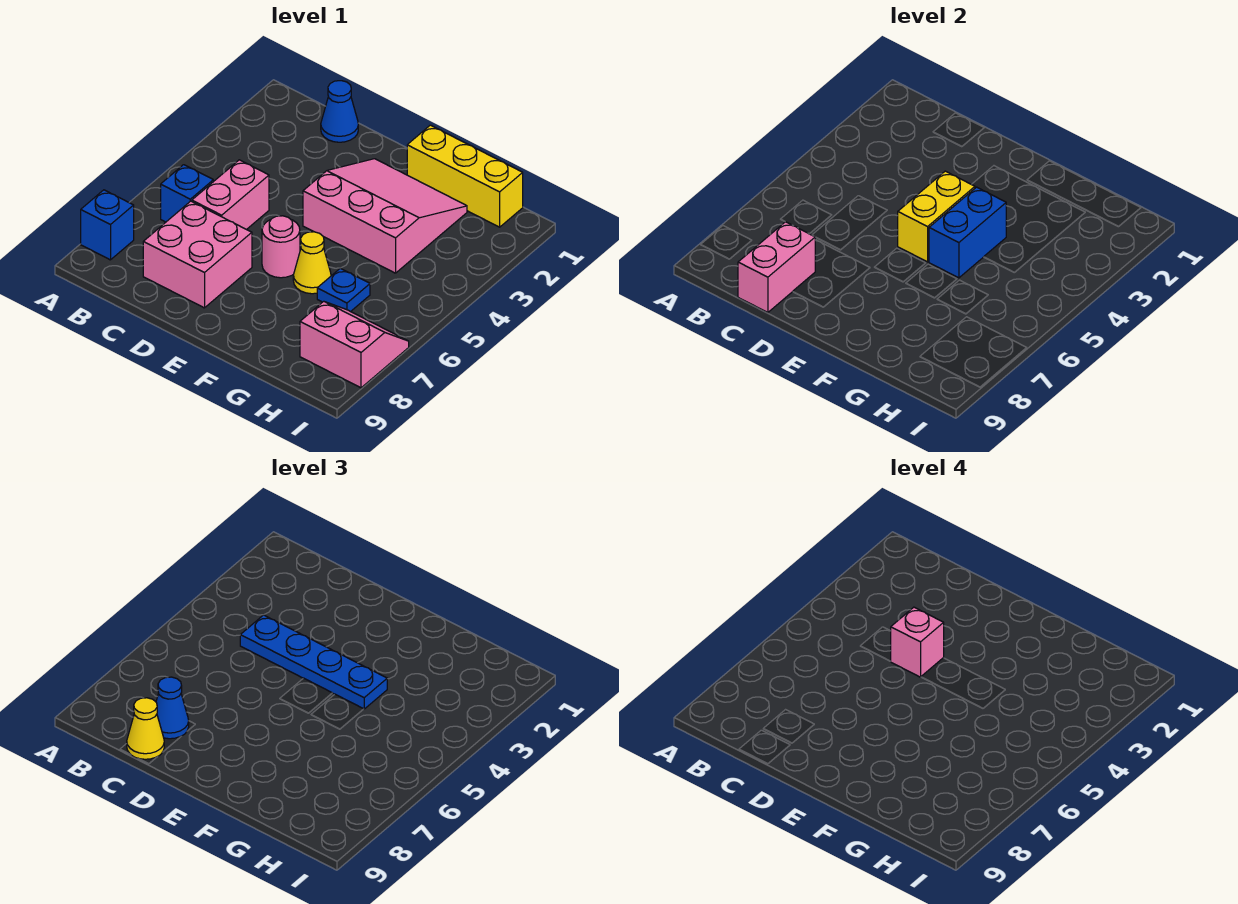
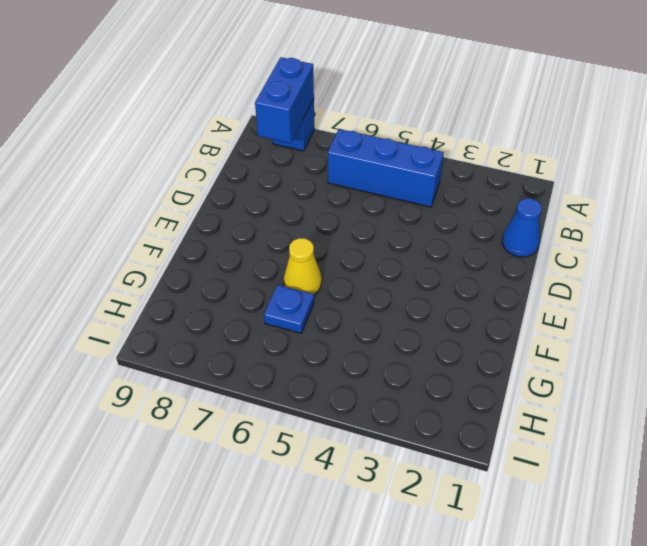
blue brick A8:B8 level 2 -> blue brick F4:F5 level 2
blue brick B4:B6 level 1 -> blue brick B6 level 1
none -> pink brick C5:C6 level 1
none -> pink brick C7:D8 level 1
none -> pink slope E2:G4 level 1 top 4

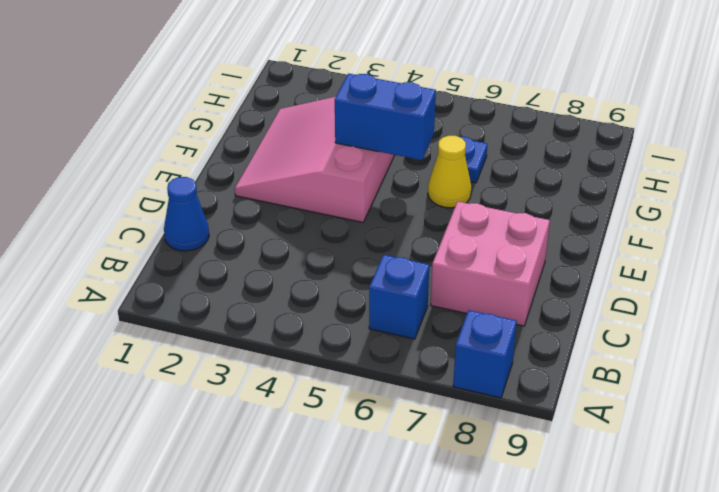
none -> pink brick C5:C6 level 1
none -> pink round brick E6 level 1
none -> yellow brick F1:H1 level 1

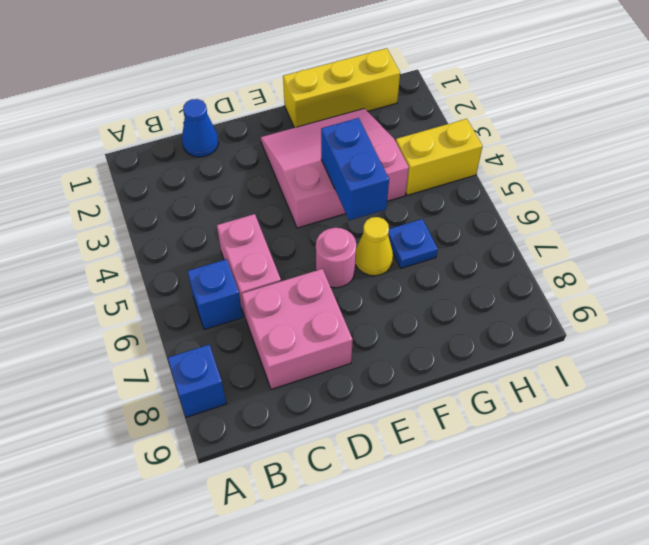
yellow brick H4:I4 level 1 -> yellow brick E4:E5 level 2
none -> pink slope H7:I8 level 1 top 8
none -> pink brick C8:C9 level 2
none -> blue plate C4:F4 level 3

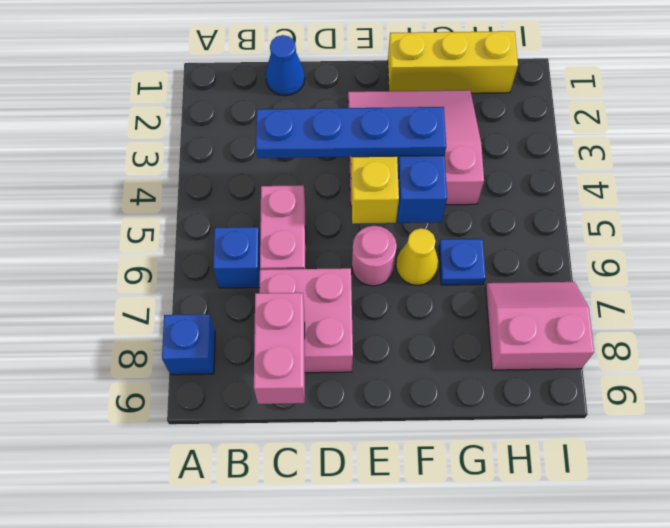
none -> blue cone C8 level 3
none -> yellow cone C9 level 3
none -> pink brick D4 level 4

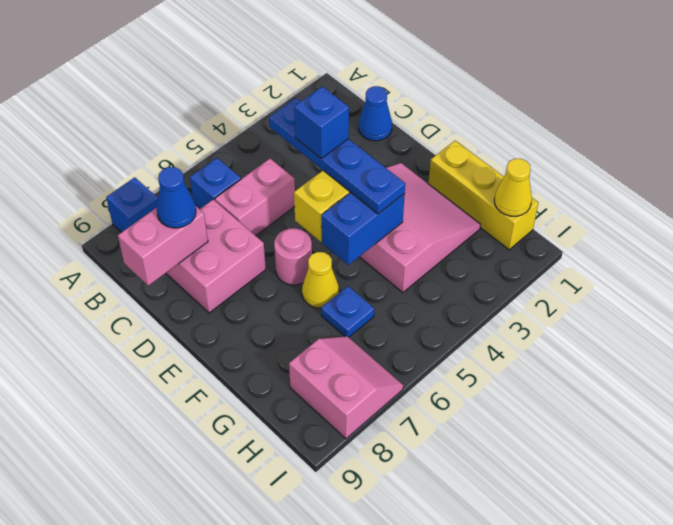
blue brick D4 level 4 -> pink brick D4 level 4
yellow cone H1 level 2 -> yellow cone C9 level 3

